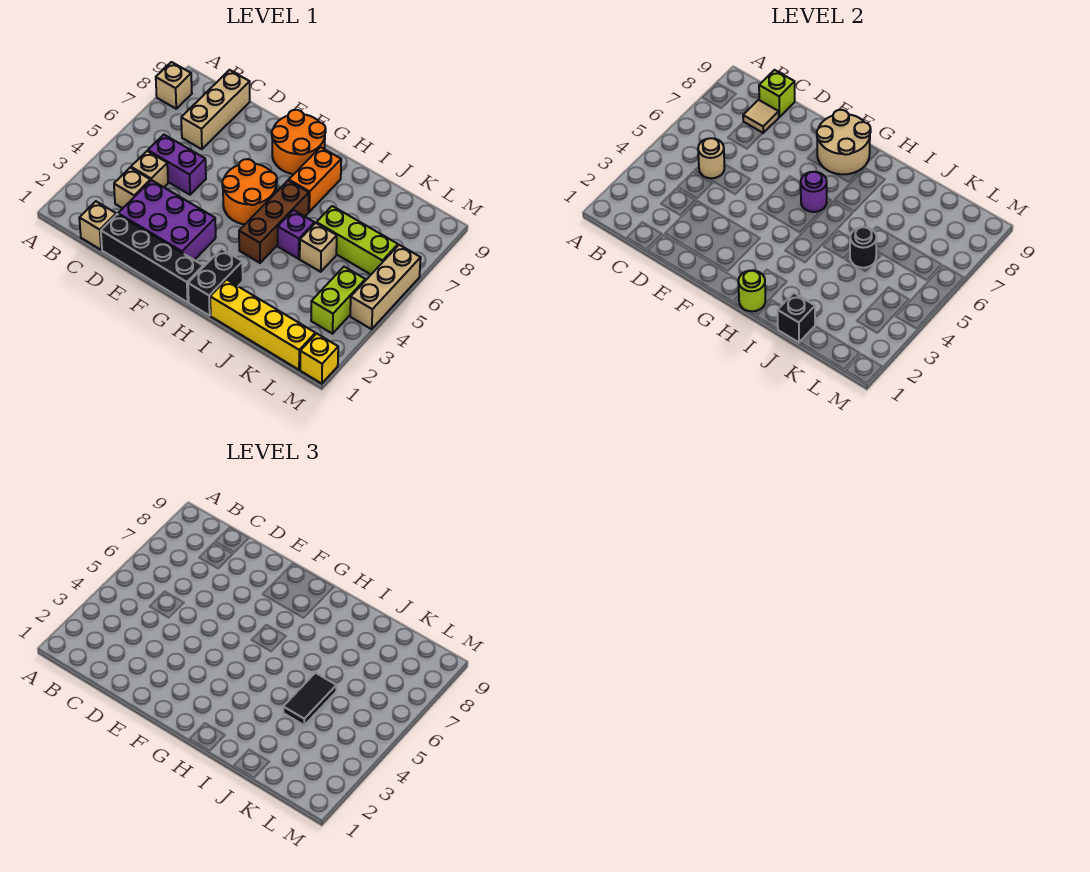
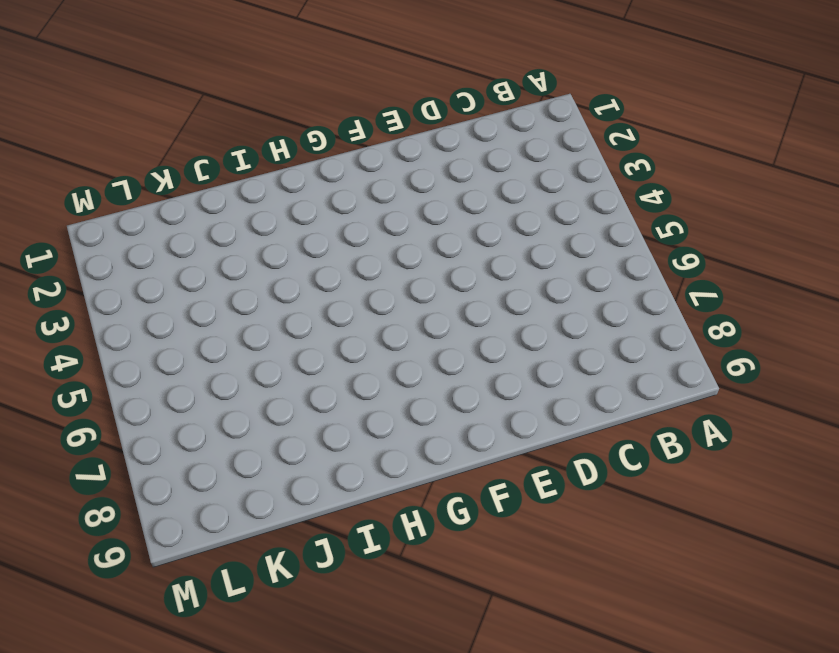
none -> tan brick A8 level 1
none -> tan brick C1 level 1
none -> tan brick C3 level 1

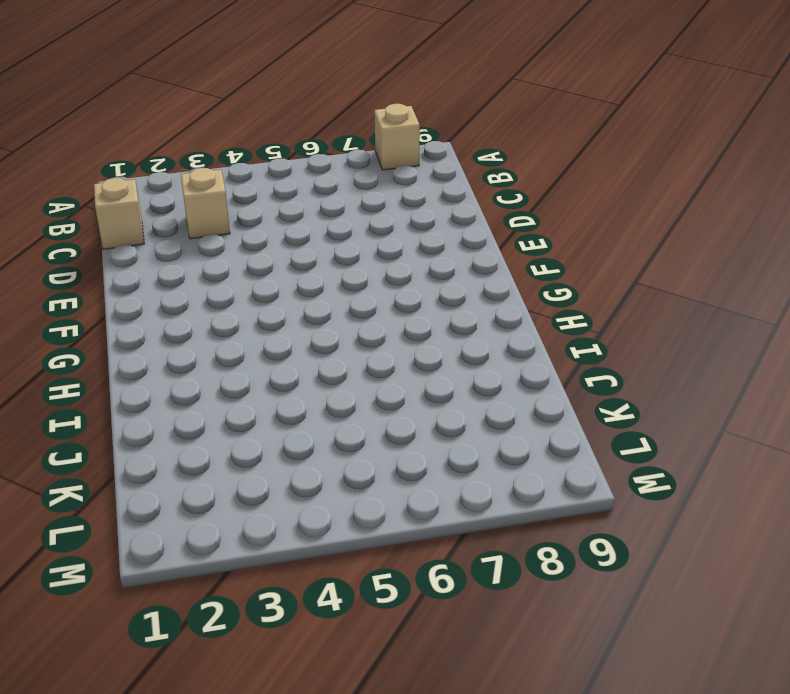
none -> tan brick C4 level 1
none -> purple brick C5:D5 level 1
none -> tan brick C7:C9 level 1

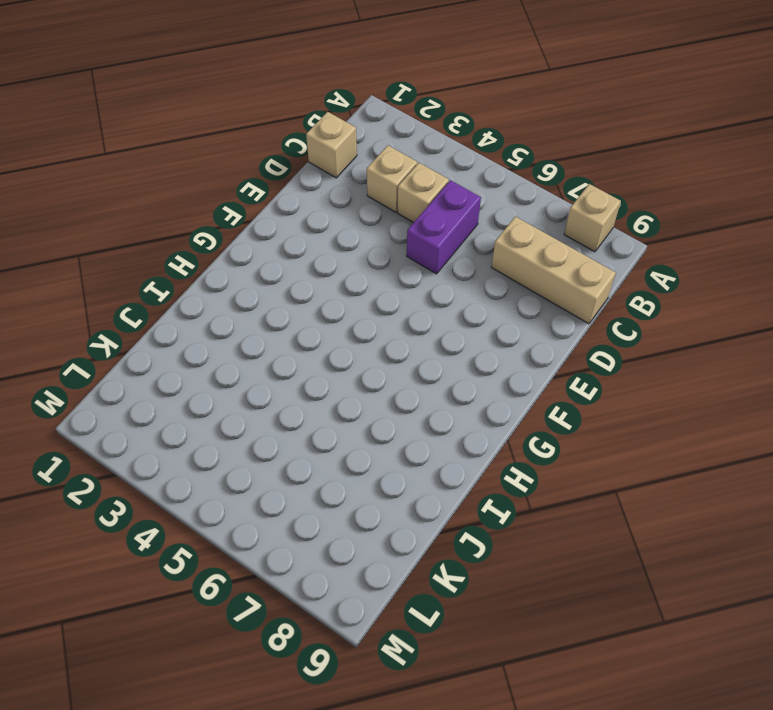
none -> black brick D1:G1 level 1
none -> purple brick D2:F3 level 1
none -> orange round brick F5:G6 level 1

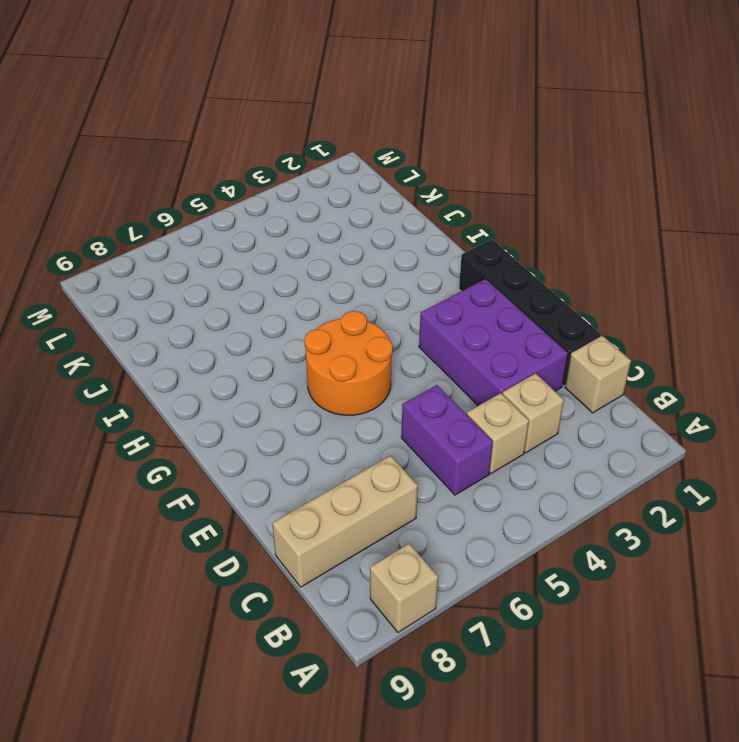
none -> orange round brick F8:G9 level 1
none -> black brick H1:H2 level 1
none -> brown brick H4:H6 level 1

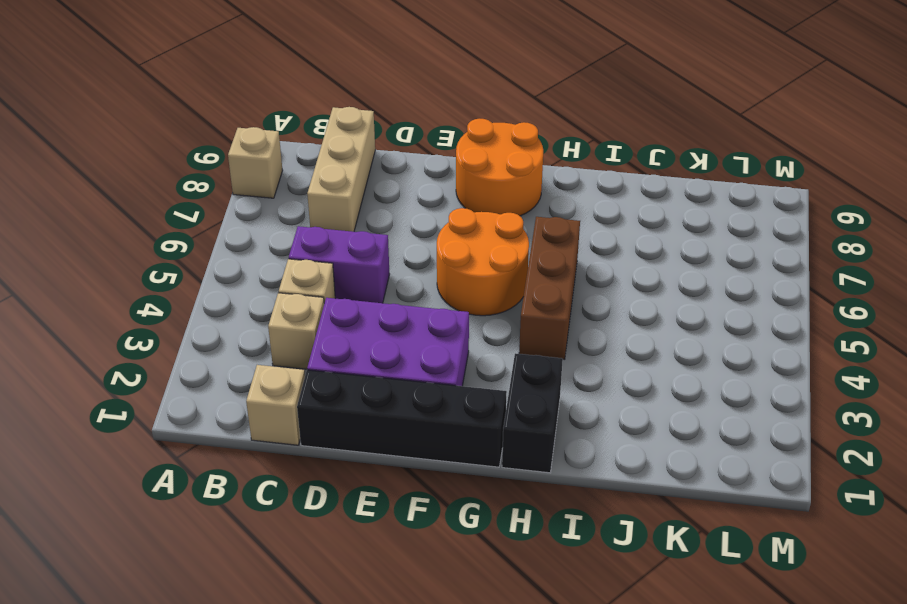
none -> orange brick H7:H8 level 1
none -> yellow brick I1:L1 level 1
none -> purple brick I5 level 1

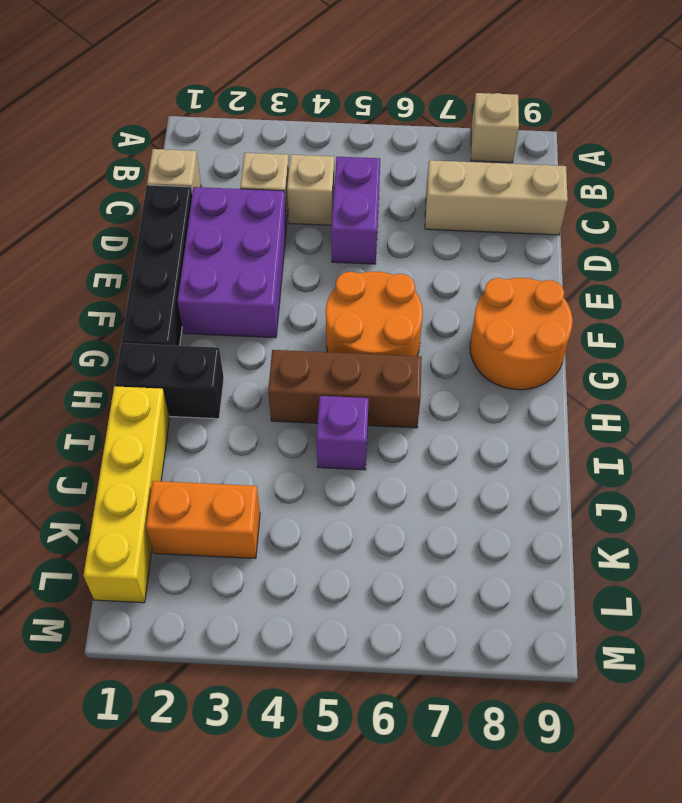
orange brick K2:K3 level 1 -> orange brick H7:H8 level 1
none -> tan brick J5 level 1
none -> lime brick J6:L6 level 1
none -> lime brick L3:L4 level 1

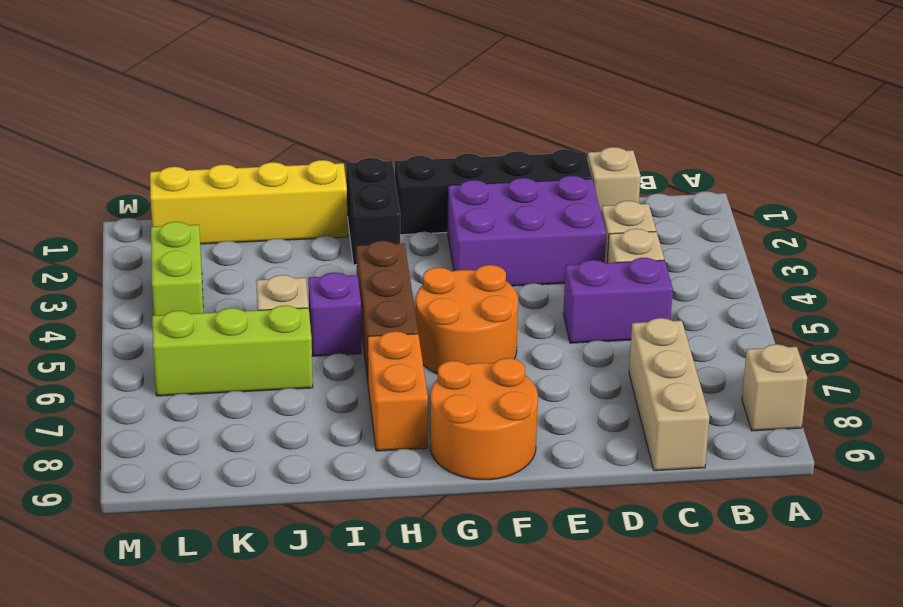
none -> yellow brick M1 level 1
none -> tan brick M4:M6 level 1
none -> tan round brick C5 level 2

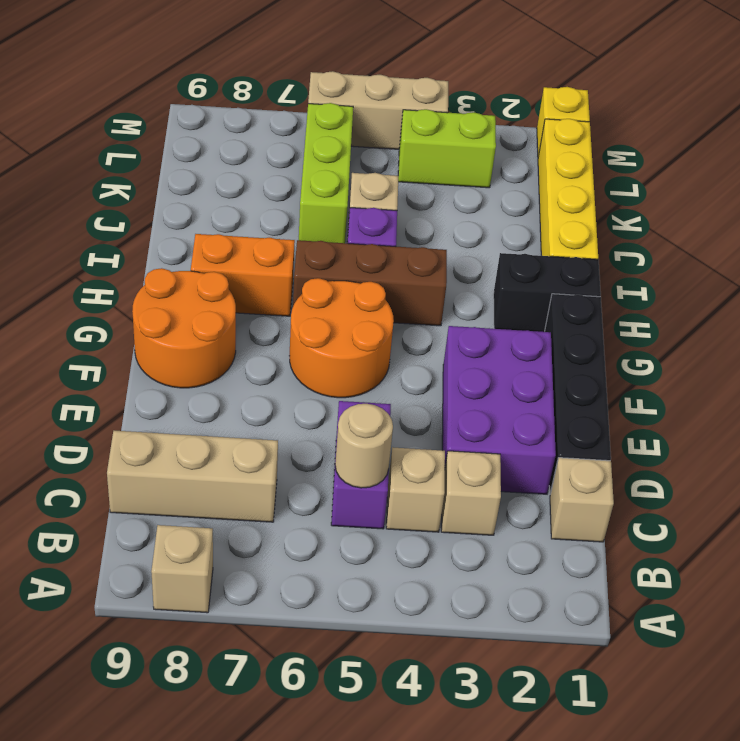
none -> tan tile C8 level 2
none -> lime brick C9 level 2
none -> tan round brick F8:G9 level 2

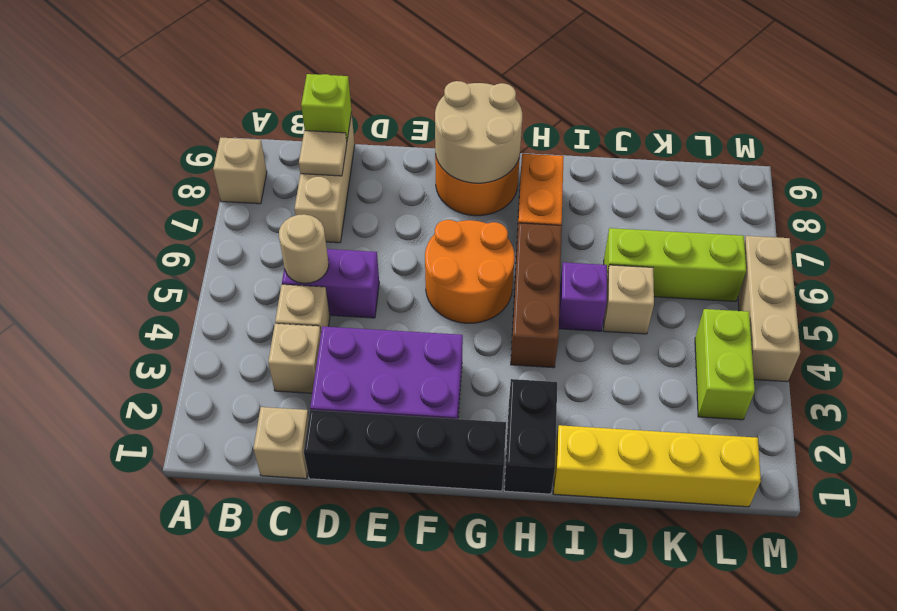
none -> yellow brick M1 level 1
none -> purple round brick G6 level 2
none -> lime round brick H1 level 2

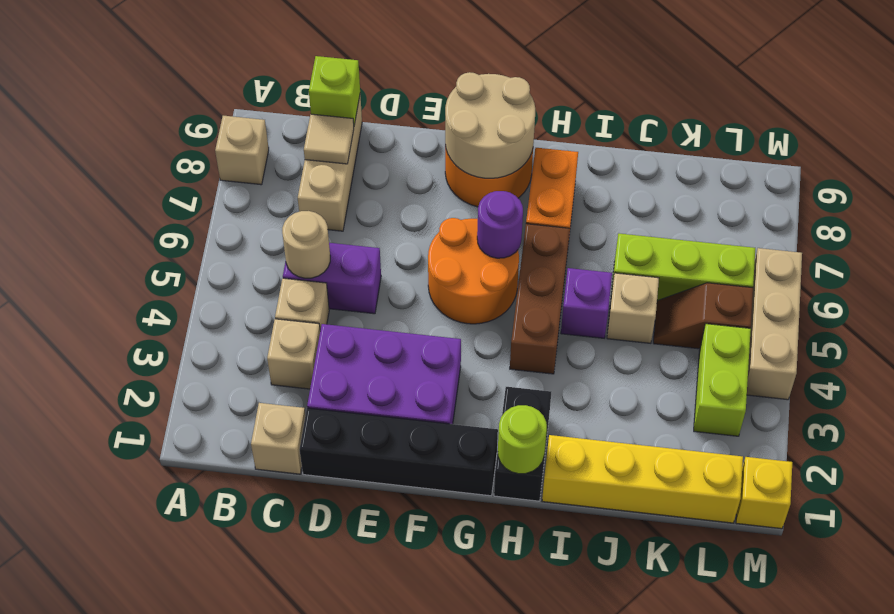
brown slope K5:L5 level 1 top L -> none
none -> black brick J1 level 2
none -> black round brick J5 level 2
none -> black tile J4:J5 level 3

